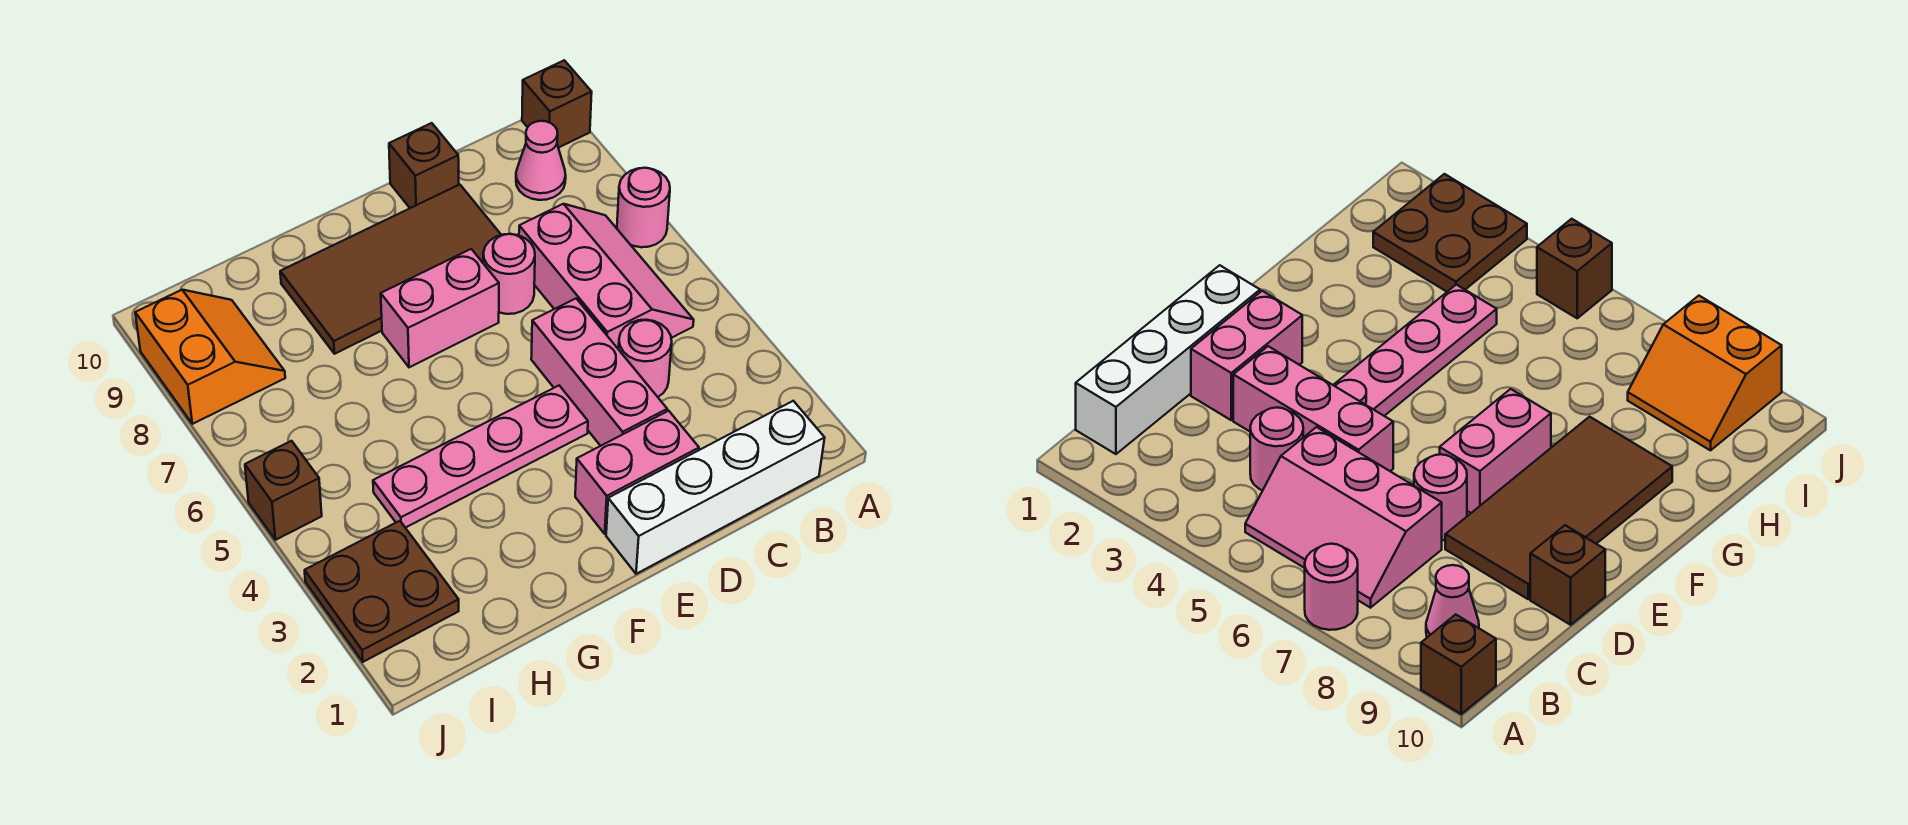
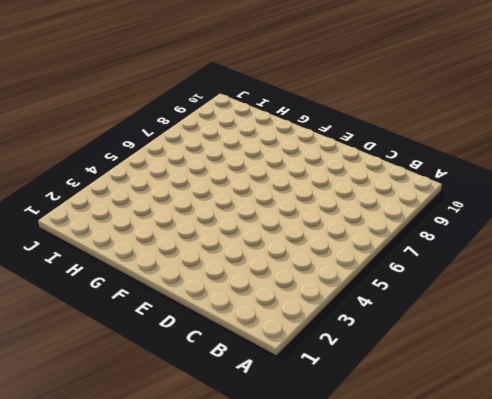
none -> pink round brick A7 level 1
none -> brown brick A10 level 1
none -> white brick B1:E1 level 1

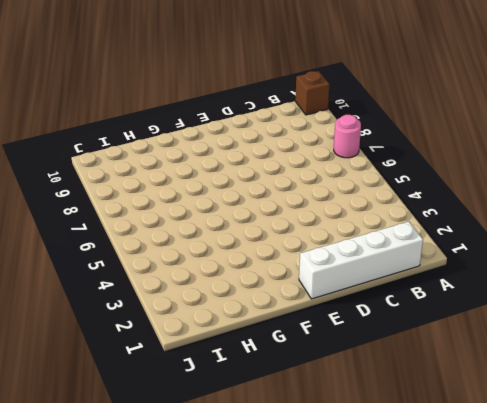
none -> pink slope B5:C7 level 1 top C
none -> pink cone B9 level 1
none -> pink round brick C4 level 1

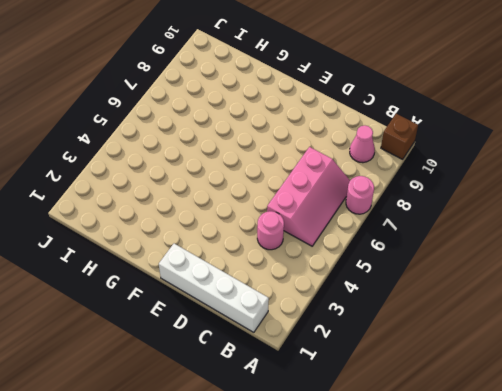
none -> pink brick D2:E2 level 1
none -> pink brick D3:D5 level 1
none -> pink round brick D7 level 1

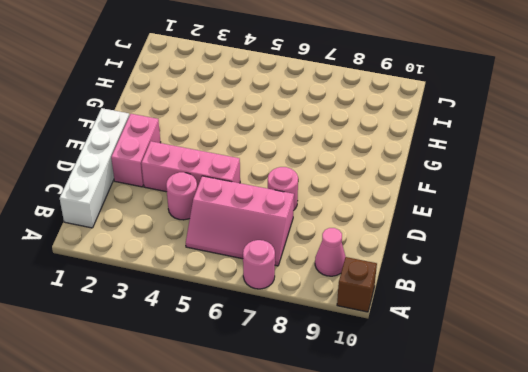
none -> brown tile D8:G9 level 1
none -> brown brick D10 level 1
none -> pink plate E4:H4 level 1

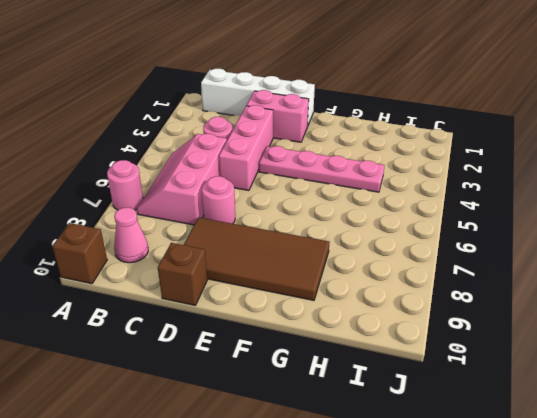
none -> pink brick E7:F7 level 1
none -> brown plate I2:J3 level 1
none -> orange slope I8:J9 level 1 top J

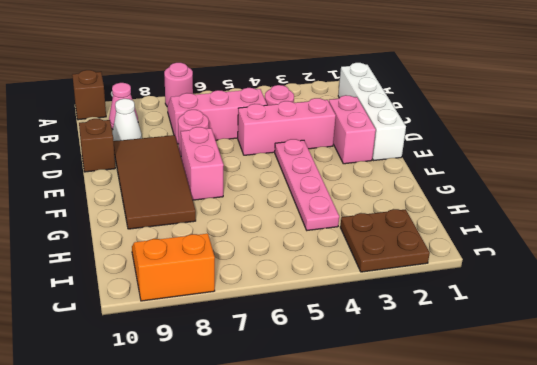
white cone C9 level 1 -> none
none -> brown brick J5 level 1

